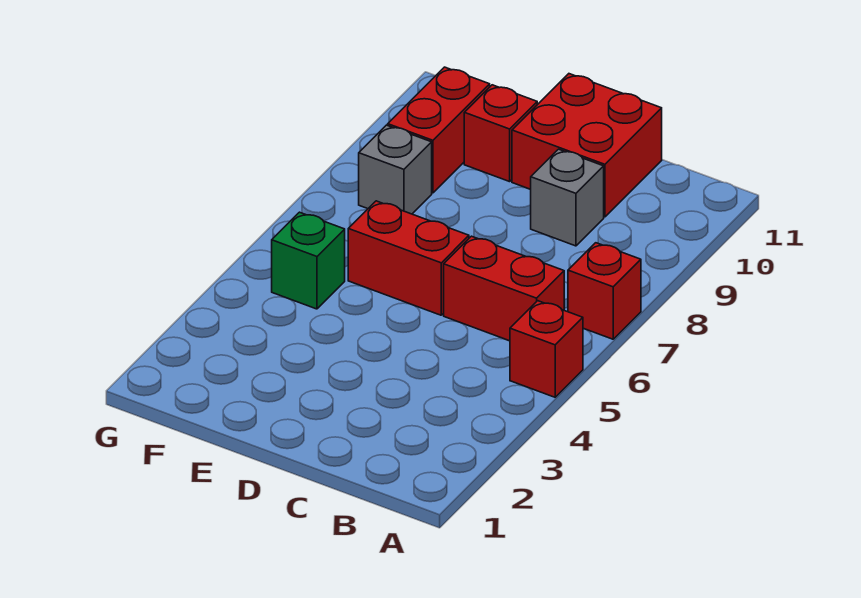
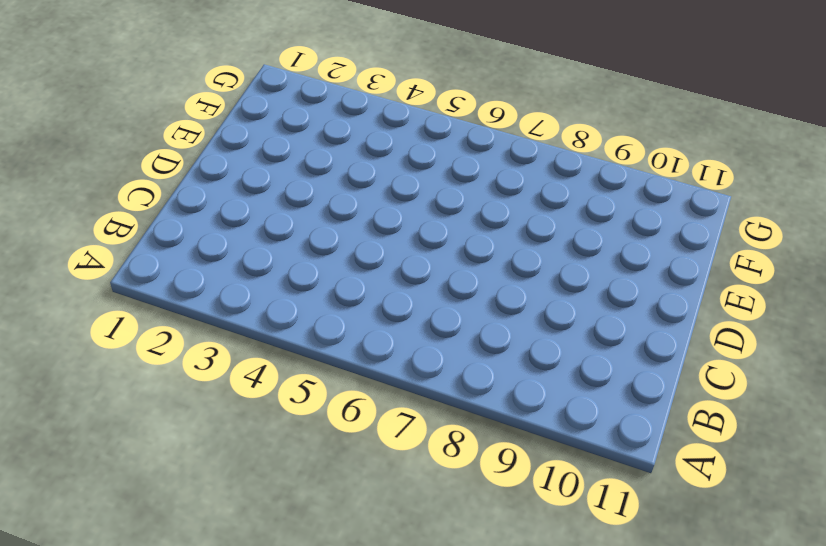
none -> red brick A5 level 1
none -> red brick A7 level 1

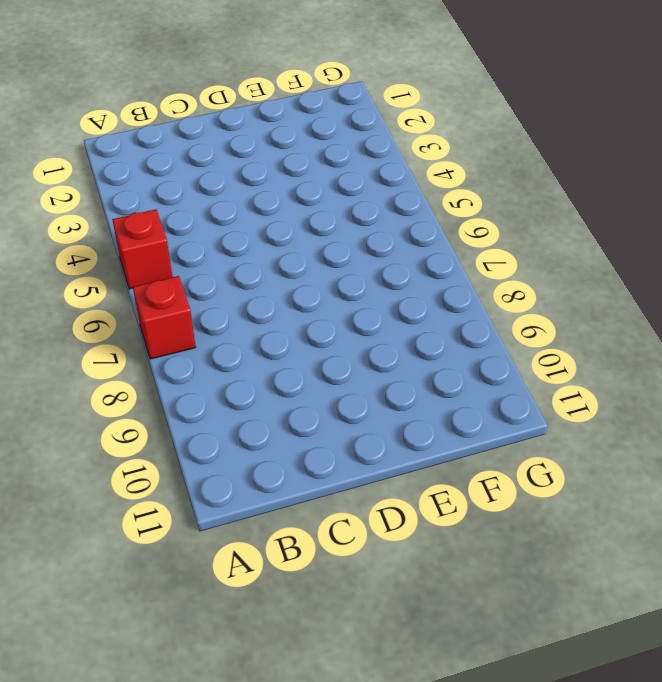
none -> red brick B6:C6 level 1
none -> grey brick C9 level 1

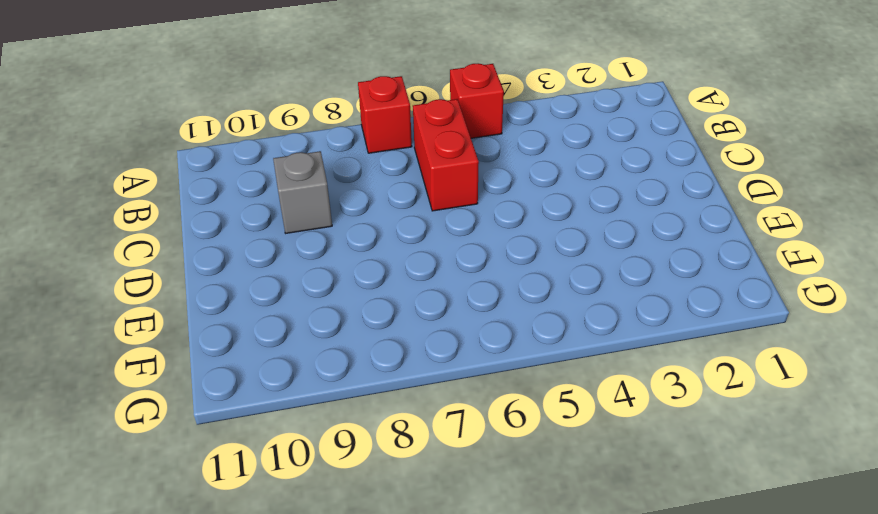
none -> red brick C10:D11 level 1
none -> red brick D6:E6 level 1

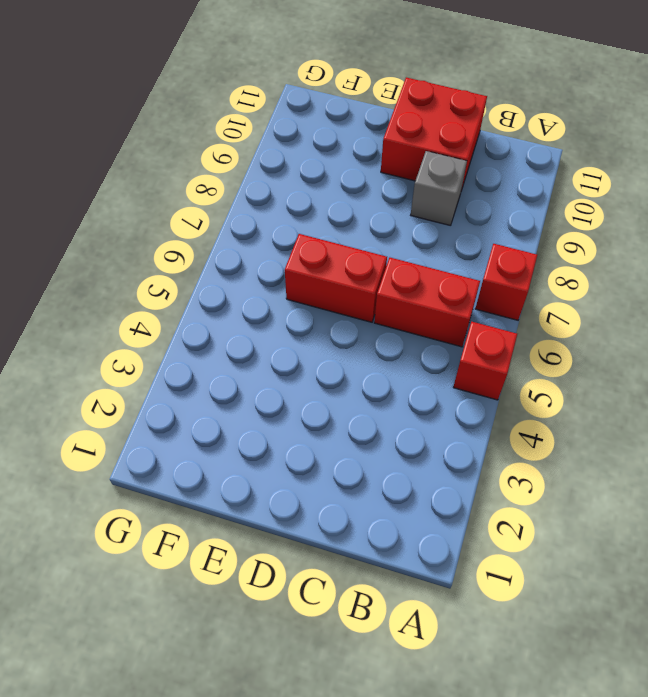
none -> red brick E10 level 1
none -> green brick F5 level 1

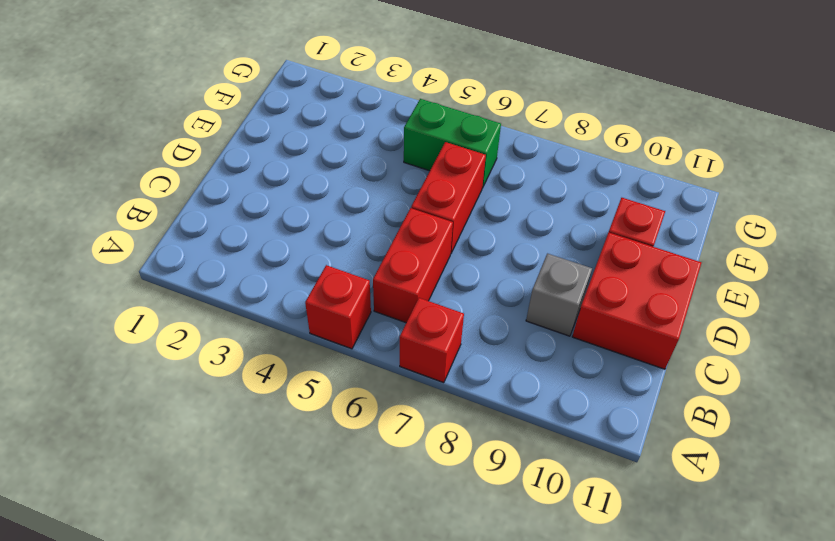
green brick F5:F6 level 1 -> green brick F5 level 1
none -> grey brick F8 level 1
none -> red brick F9:F10 level 1

